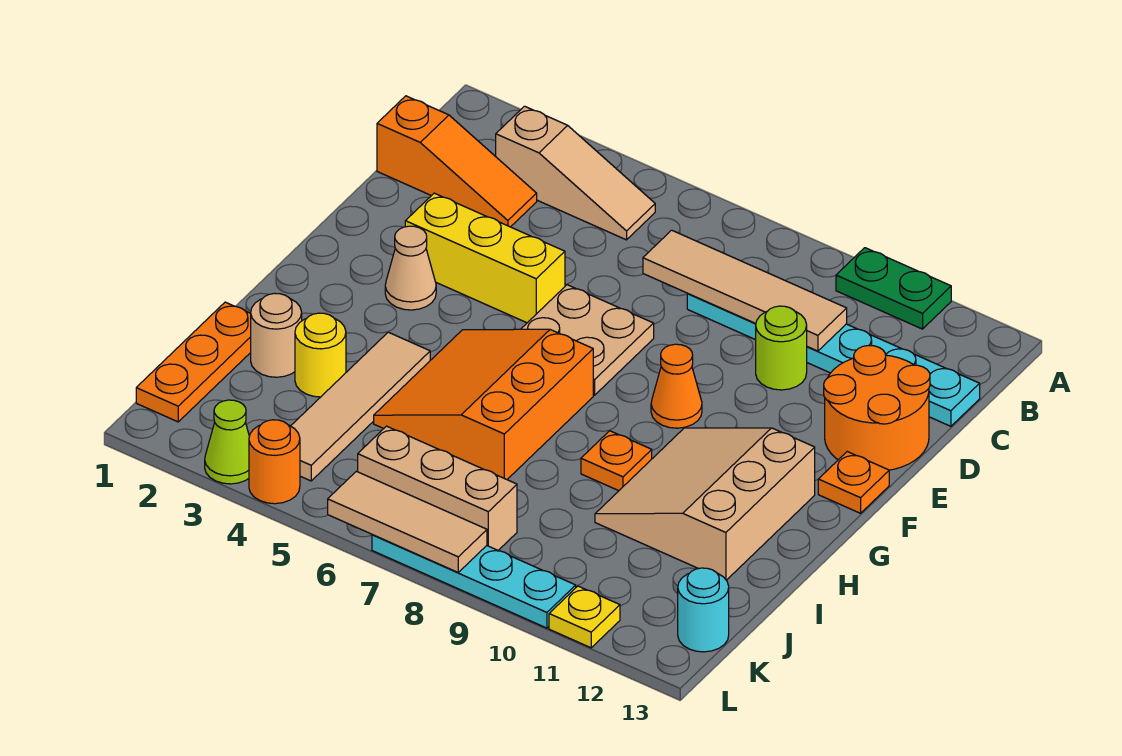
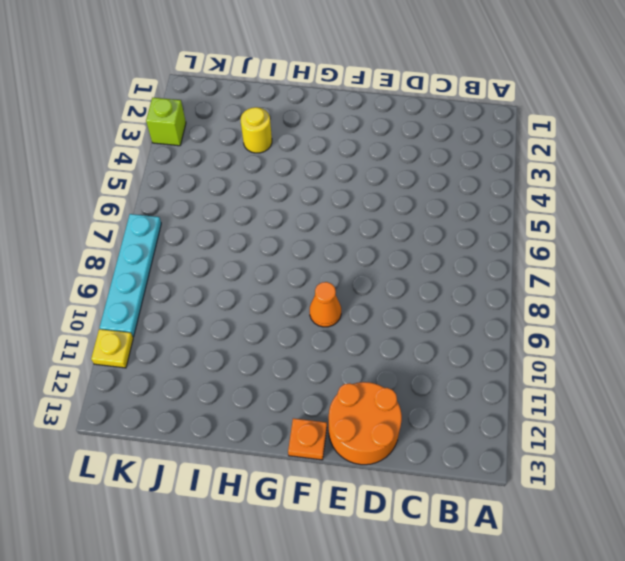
lime brick L3 level 1 -> lime cone L3 level 1
none -> green plate A10:A11 level 1
none -> tan slope B3:B5 level 1 top 3
none -> orange slope C1:C3 level 1 top 1

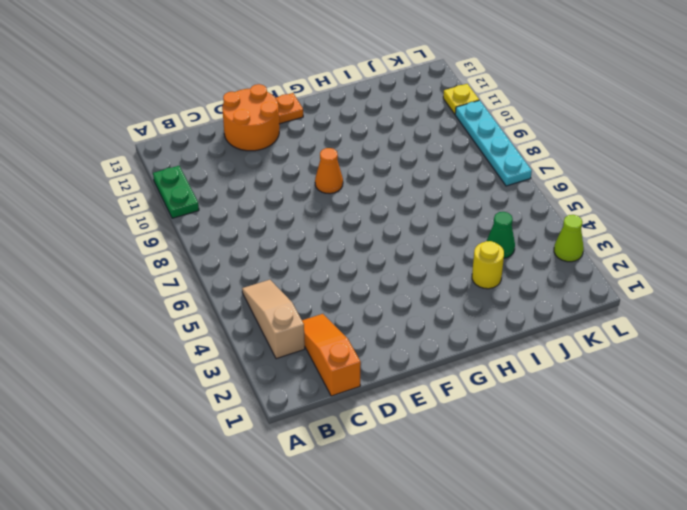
green cone J4 level 1 -> tan tile H4:K4 level 1
none -> cyan plate C8:C13 level 1
none -> lime round brick D10 level 1
none -> yellow brick E3:E5 level 1

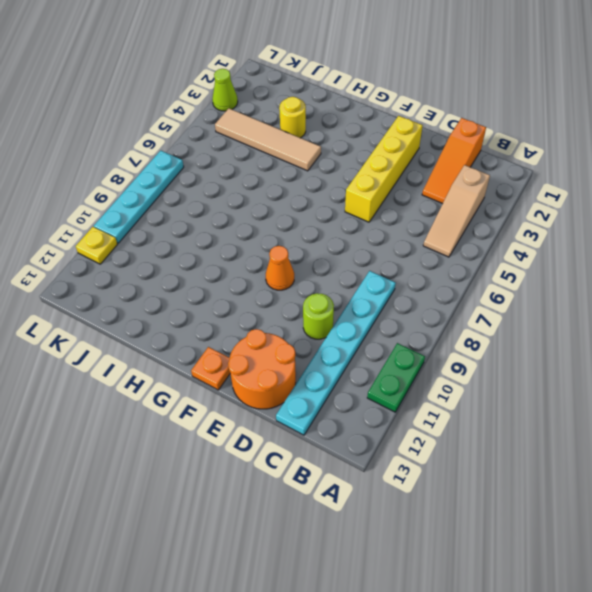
yellow brick E2:E5 level 1 -> yellow brick E3:E5 level 1
none -> tan plate E6:F7 level 1
none -> tan cone F3 level 1
none -> orange slope G5:I7 level 1 top 7

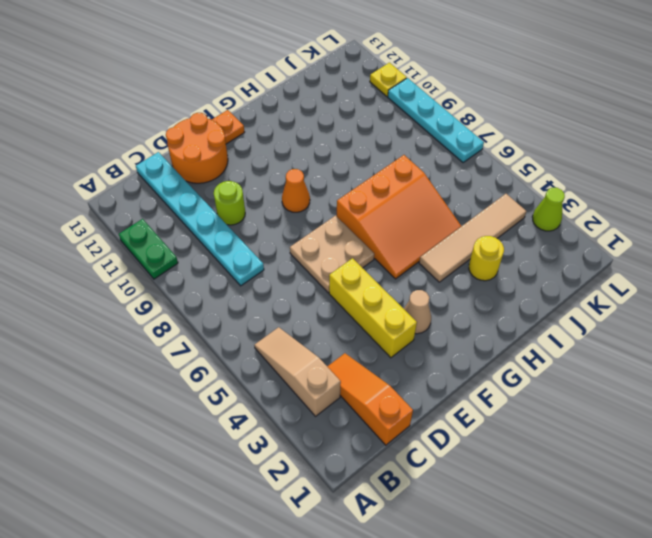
none -> tan slope G10:I12 level 1 top 12
none -> orange plate H9 level 1
none -> orange plate I1:K1 level 1

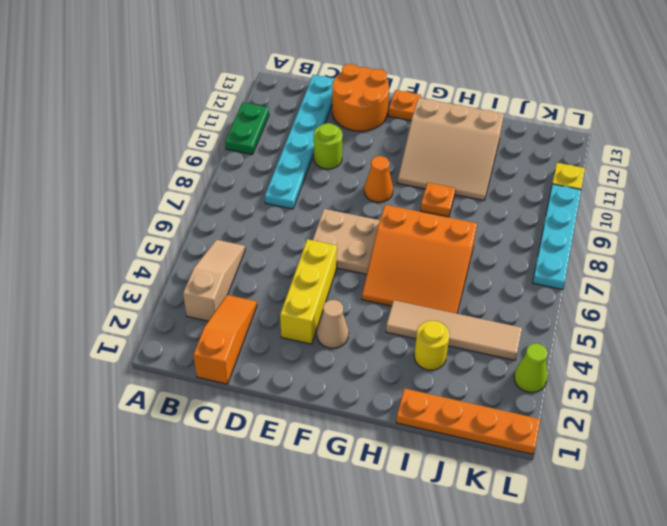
orange plate I1:L1 level 1 -> orange plate I1:K1 level 1
none -> tan round brick I2 level 1
none -> tan brick K6:K8 level 1
none -> cyan round brick K13 level 1

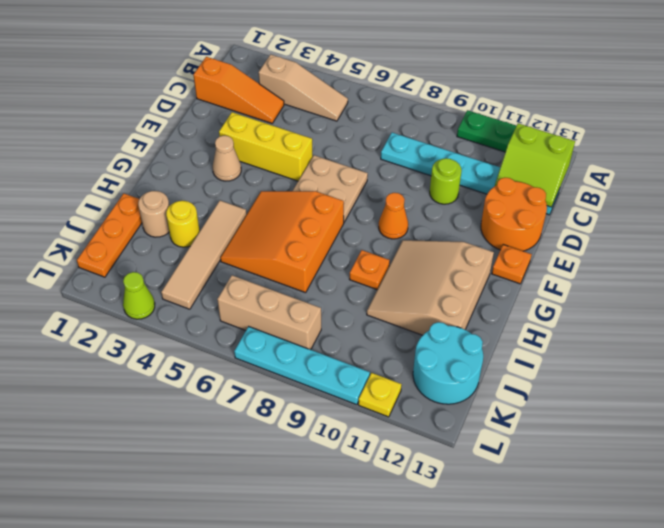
lime slope B12:C13 level 2 top B -> none
cyan round brick J12:K13 level 1 -> cyan round brick K13 level 1
none -> orange round brick L4 level 1
none -> tan tile C7:C10 level 2
none -> tan tile L6:L8 level 2

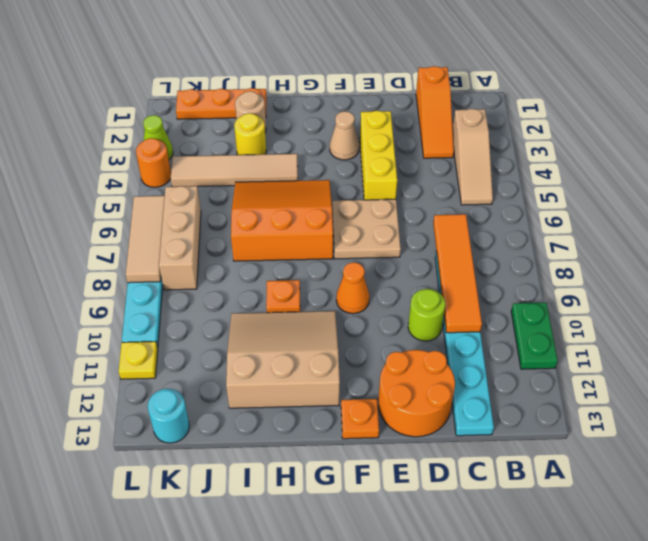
orange tile C7:C10 level 2 -> tan tile C7:C10 level 2

